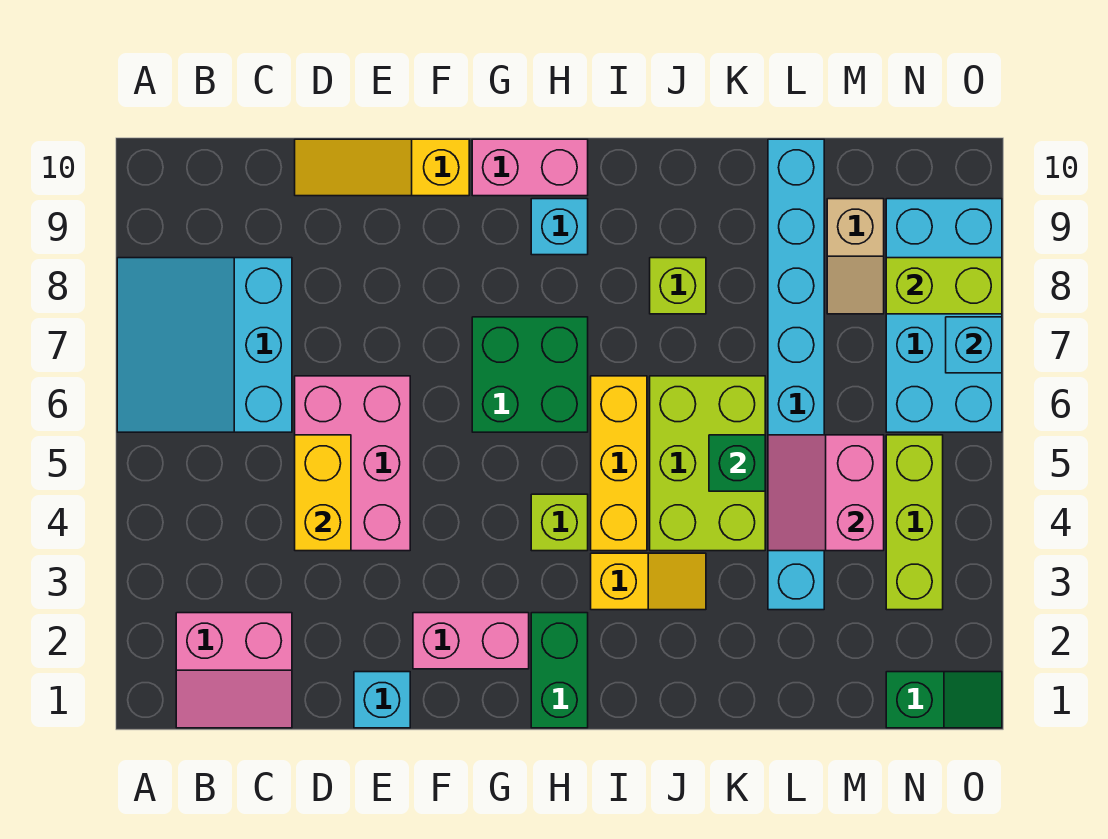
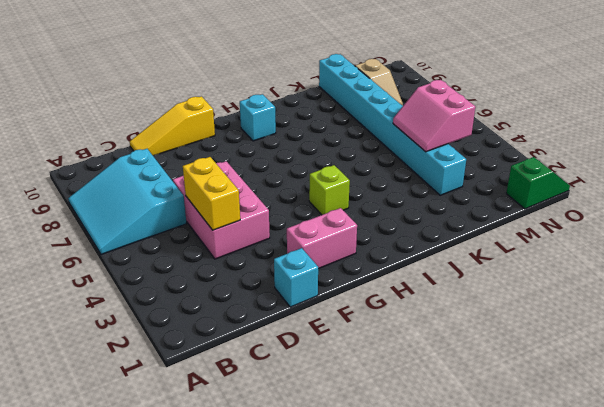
none -> pink slope B1:C2 level 1 top 2
none -> green brick G6:H7 level 1
none -> pink brick G10:H10 level 1

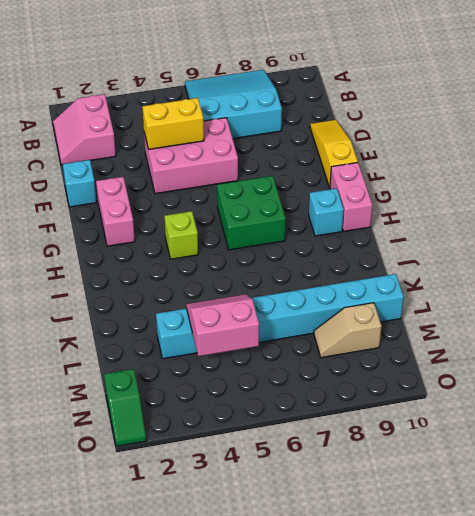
none -> green brick H1:H2 level 1
none -> yellow slope I3:J3 level 1 top I
none -> yellow brick I4:I6 level 1

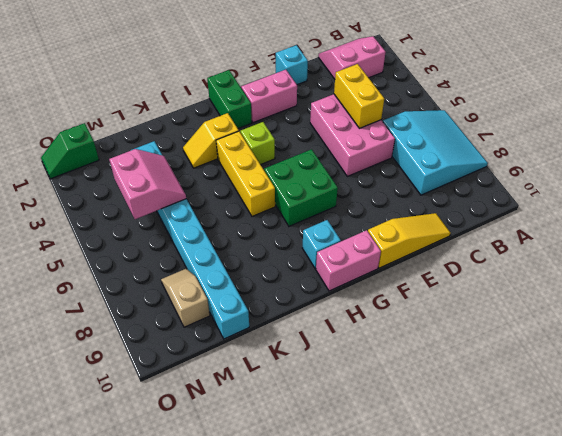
none -> lime brick J4:K6 level 1
none -> lime brick J8 level 1
none -> lime brick N3:N5 level 1

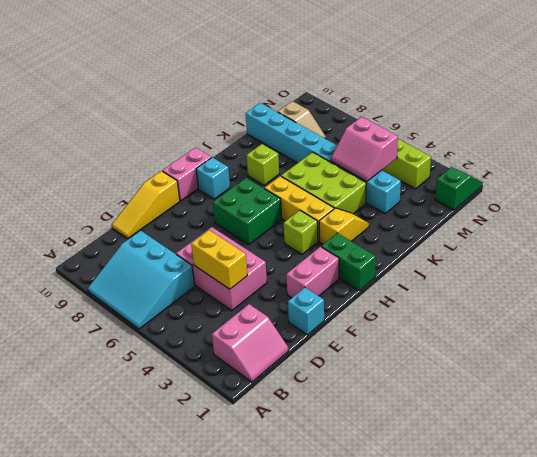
none -> cyan brick N6:O9 level 1
none -> green brick K5 level 2
none -> lime brick N8:O8 level 2

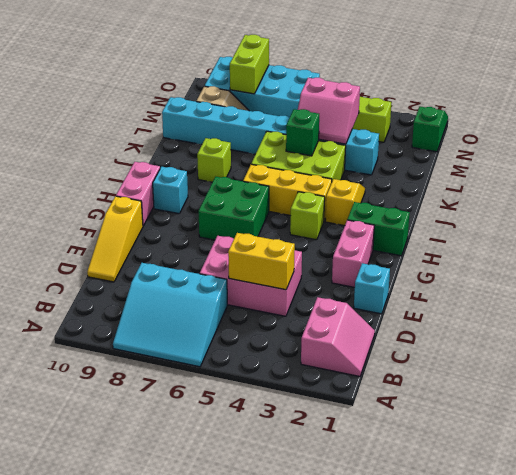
none -> cyan brick O7 level 2

